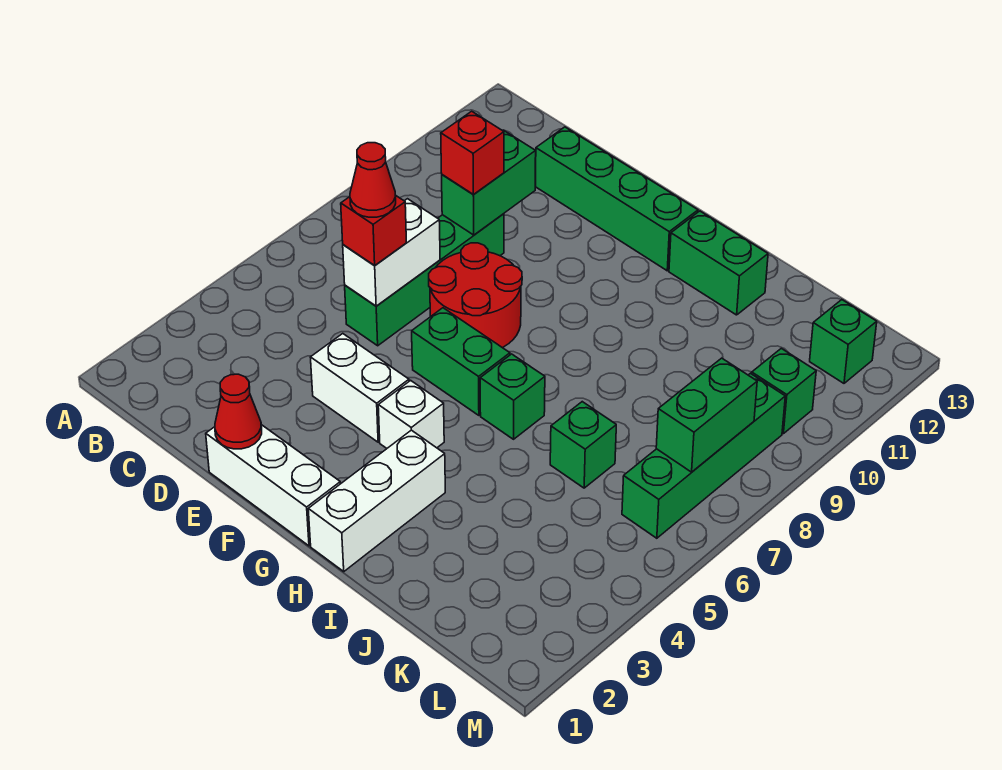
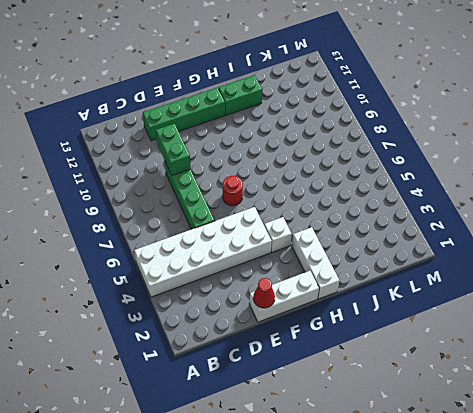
white brick A4:F5 level 1 -> white brick E4:F4 level 1
red round brick F7 level 1 -> red round brick E7:F8 level 1
none -> green brick F6:G6 level 1
none -> green brick H6 level 1
none -> green brick J6 level 1

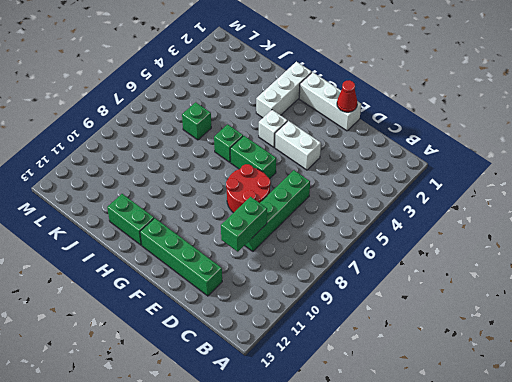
none -> green brick L6:L9 level 1
none -> green brick L10 level 1
none -> green brick L12 level 1

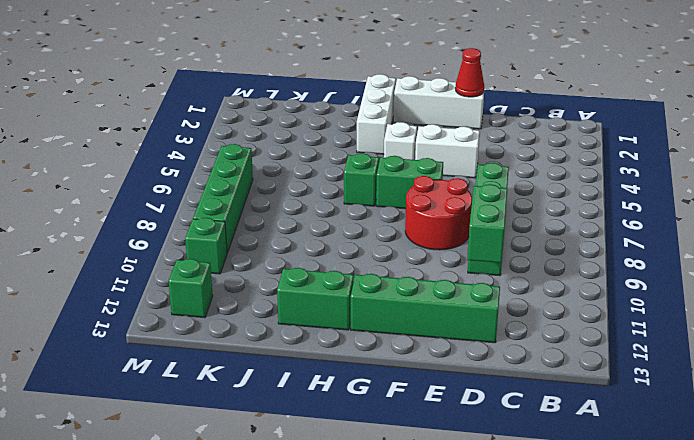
none -> green brick J6 level 1
none -> white brick D6:D7 level 2
none -> green brick L7:L8 level 2

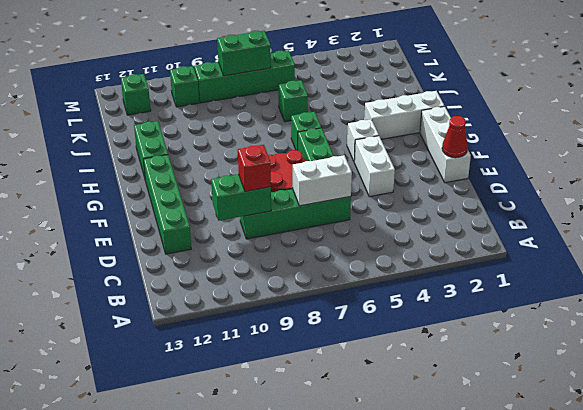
none -> red brick D6 level 3
none -> red cone D6 level 4

